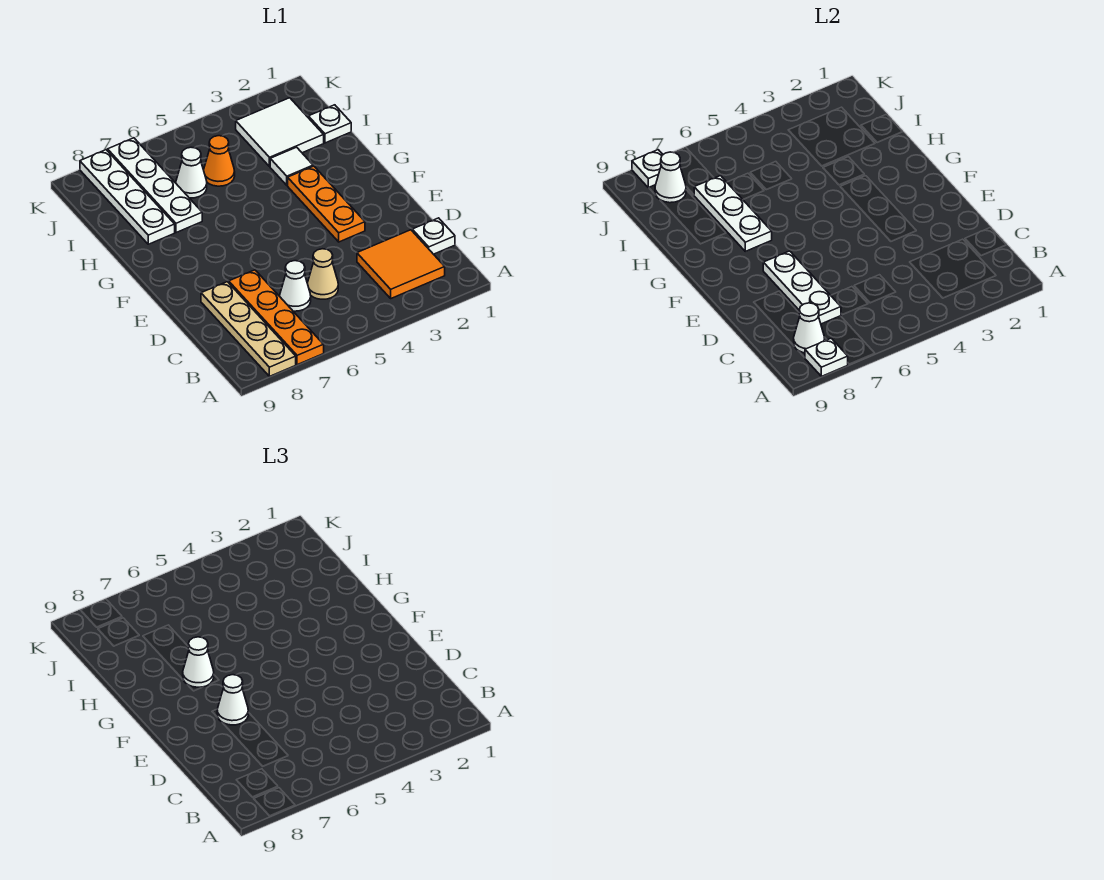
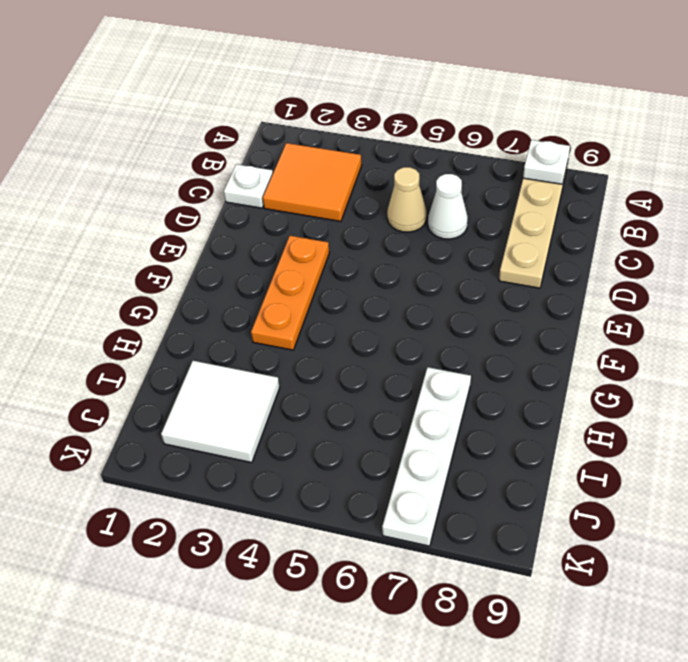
none -> orange plate A7:D7 level 1
none -> white tile H3 level 1
none -> white plate H8:K8 level 1

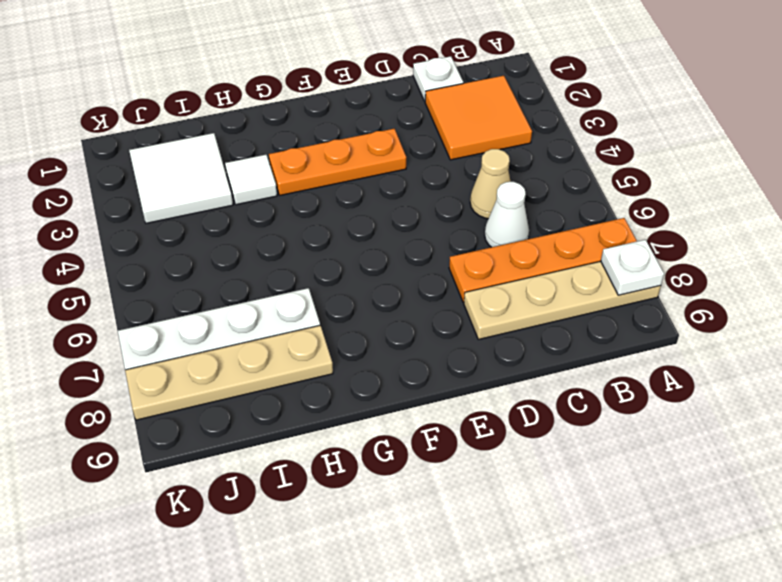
tan plate H8:K8 level 1 -> white plate H8:K8 level 1
none -> white plate I1 level 1
none -> orange cone I5 level 1
none -> white cone I6 level 1

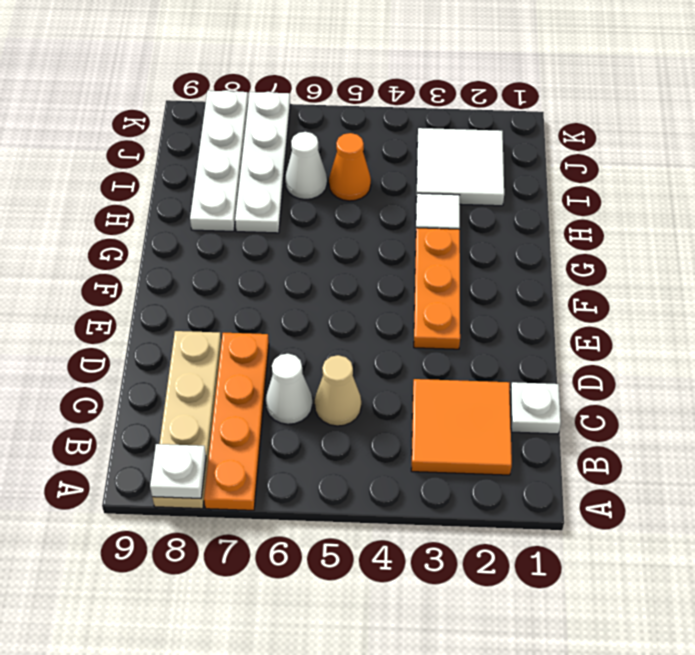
none -> white plate I1 level 1
none -> white cone B8 level 2
none -> white plate C7:E7 level 2

